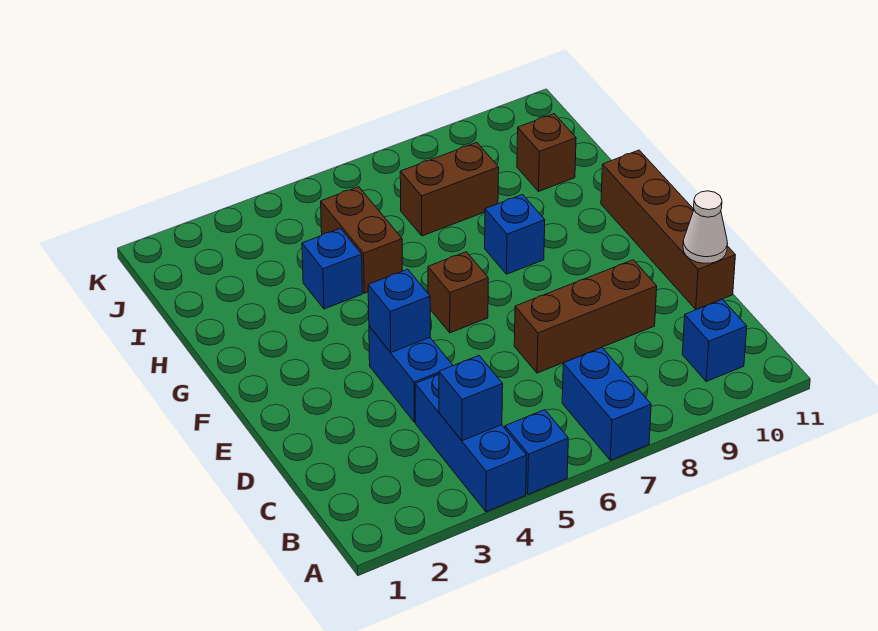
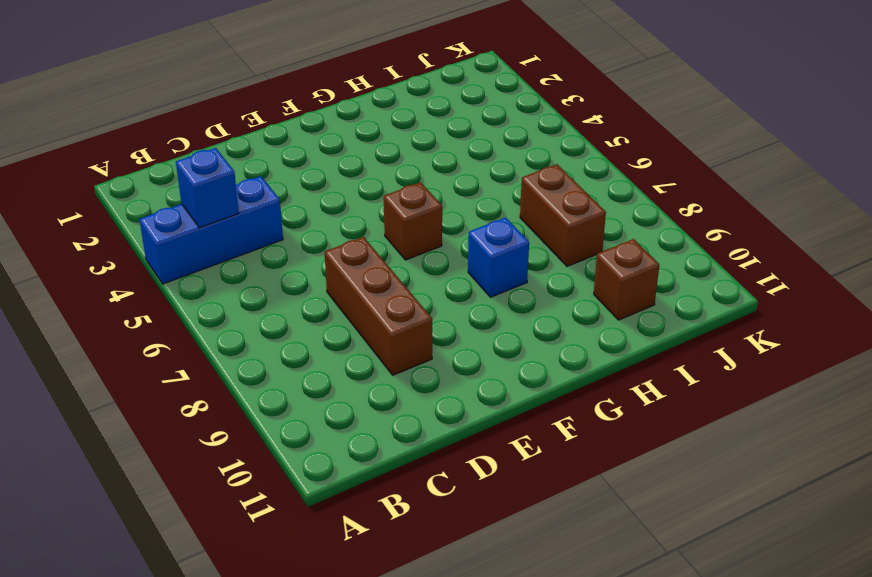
none -> blue brick A5 level 1
none -> blue brick A7:B7 level 1
none -> blue brick B10 level 1

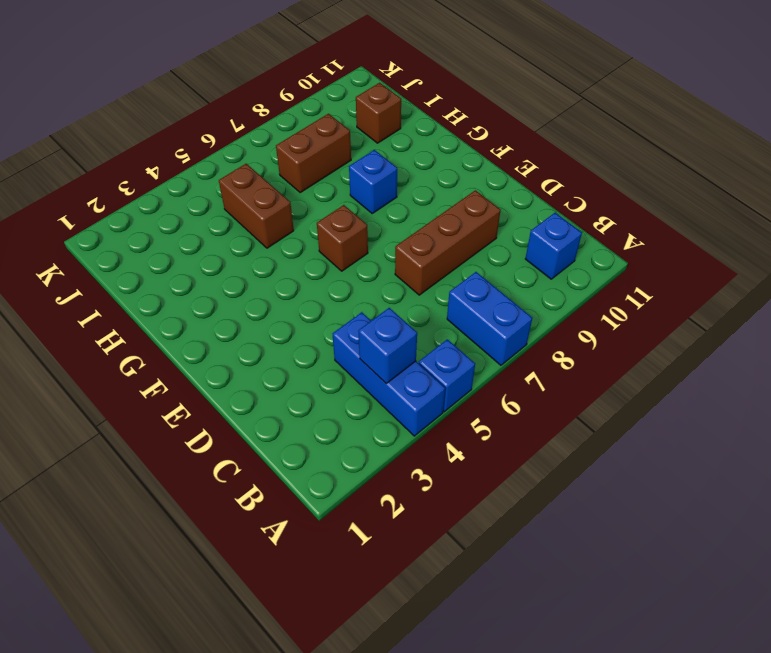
none -> blue brick D4:E4 level 1
none -> brown brick D11:G11 level 1
none -> blue brick H4 level 1

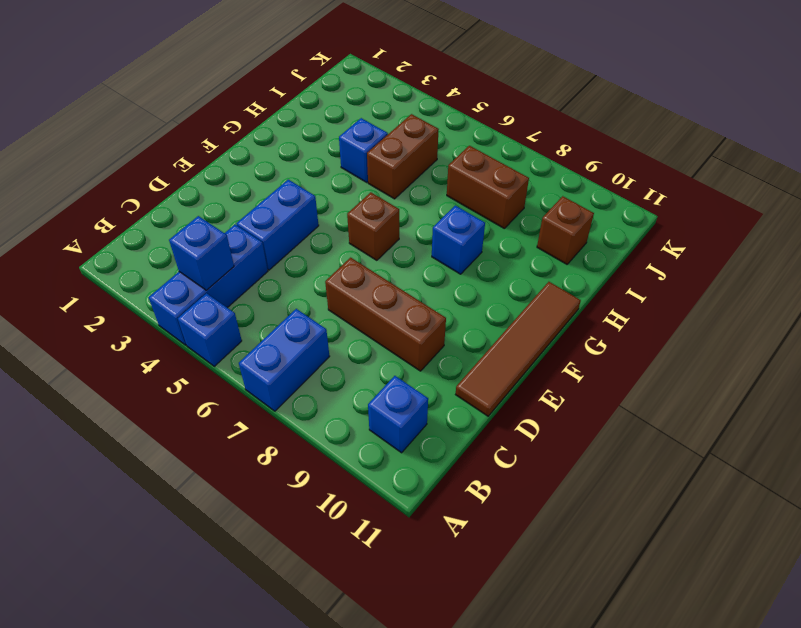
brown tile D11:G11 level 1 -> brown brick D11:G11 level 1
none -> white cone D11 level 2
none -> blue brick E4 level 2

